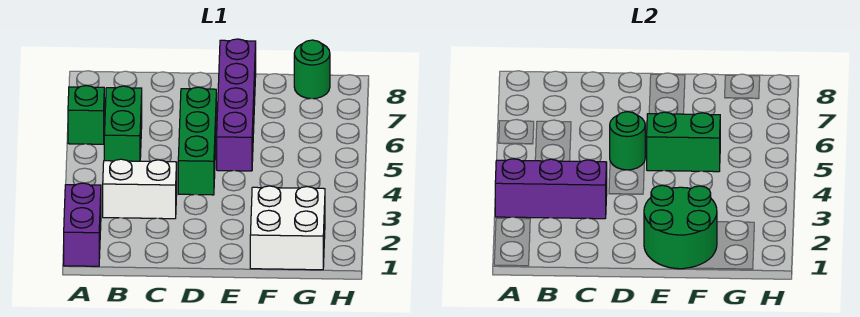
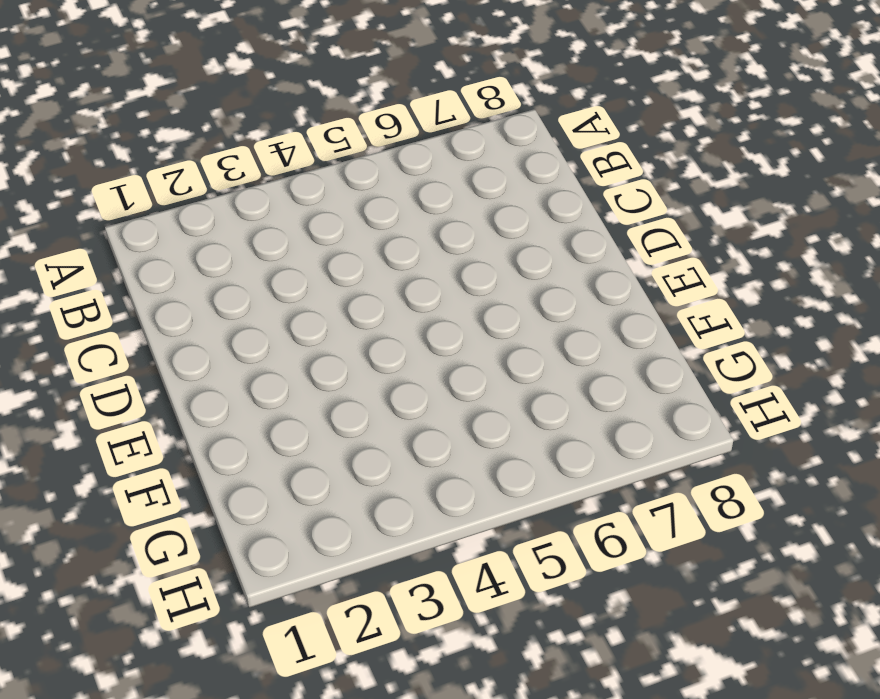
none -> purple brick A1:A2 level 1
none -> green brick A6 level 1
none -> white brick B3:C3 level 1

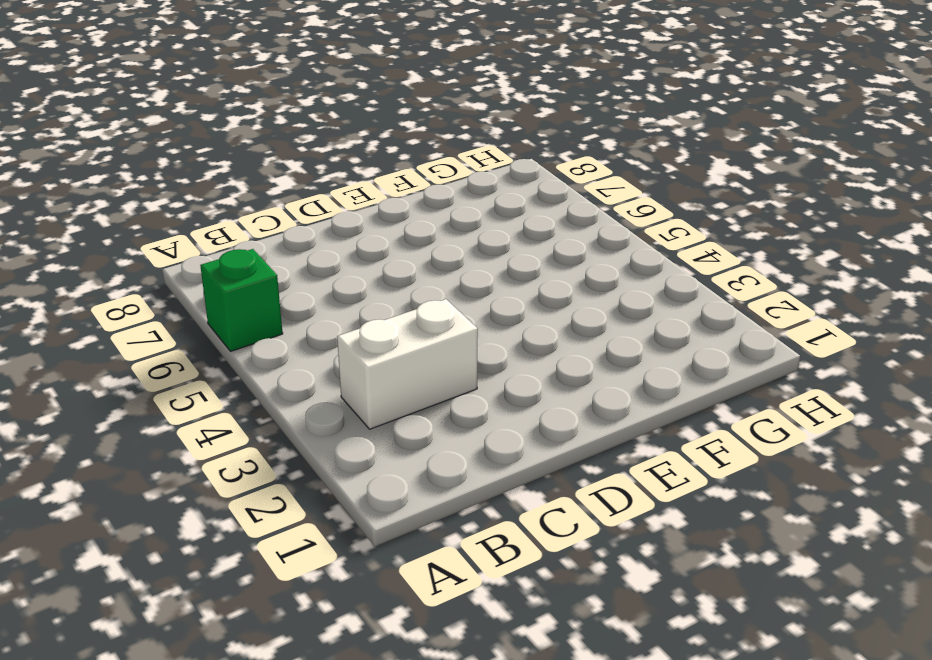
none -> purple brick A1:A2 level 1
none -> green brick B5:B6 level 1
none -> green brick D4:D6 level 1

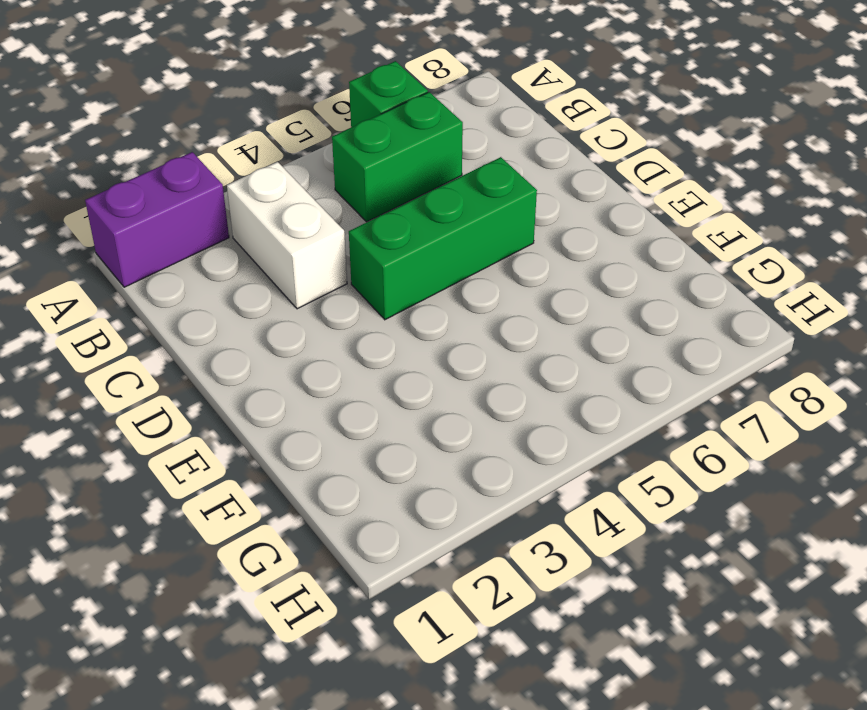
none -> purple brick E5:E8 level 1
none -> white brick F1:G2 level 1
none -> green round brick G8 level 1

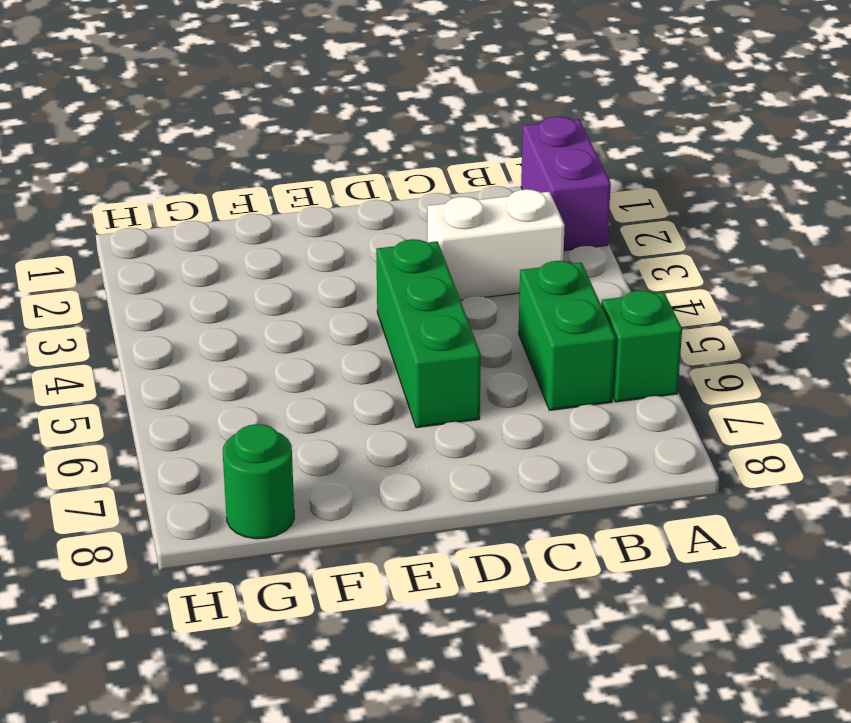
none -> purple brick E5:E8 level 1
none -> white brick F1:G2 level 1
none -> purple brick A3:C3 level 2

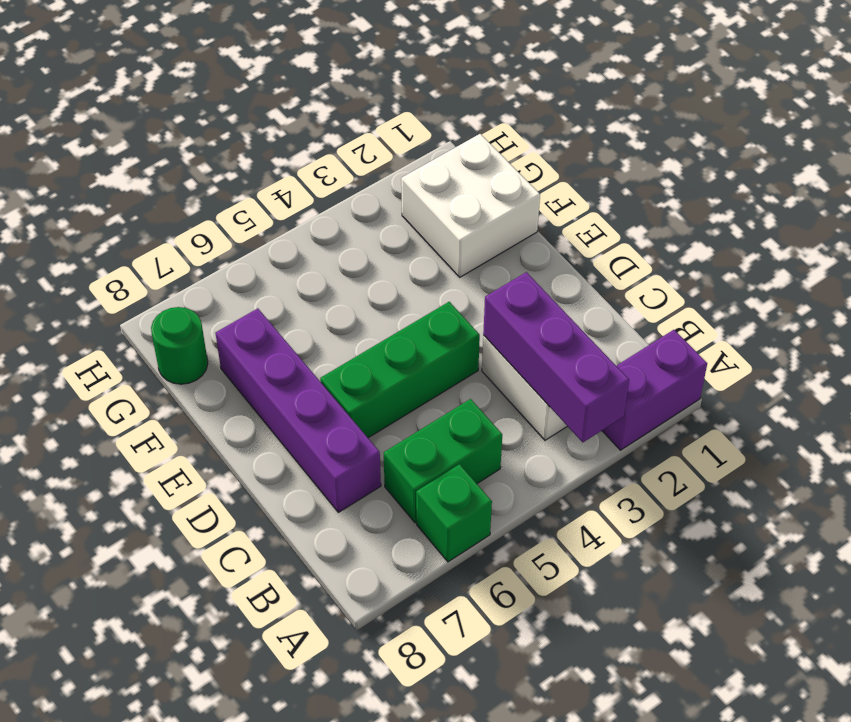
purple brick C7:F7 level 1 -> purple brick E5:E8 level 1
none -> green round brick D5 level 2
none -> green round brick E1:F2 level 2
none -> green brick E5:F5 level 2

